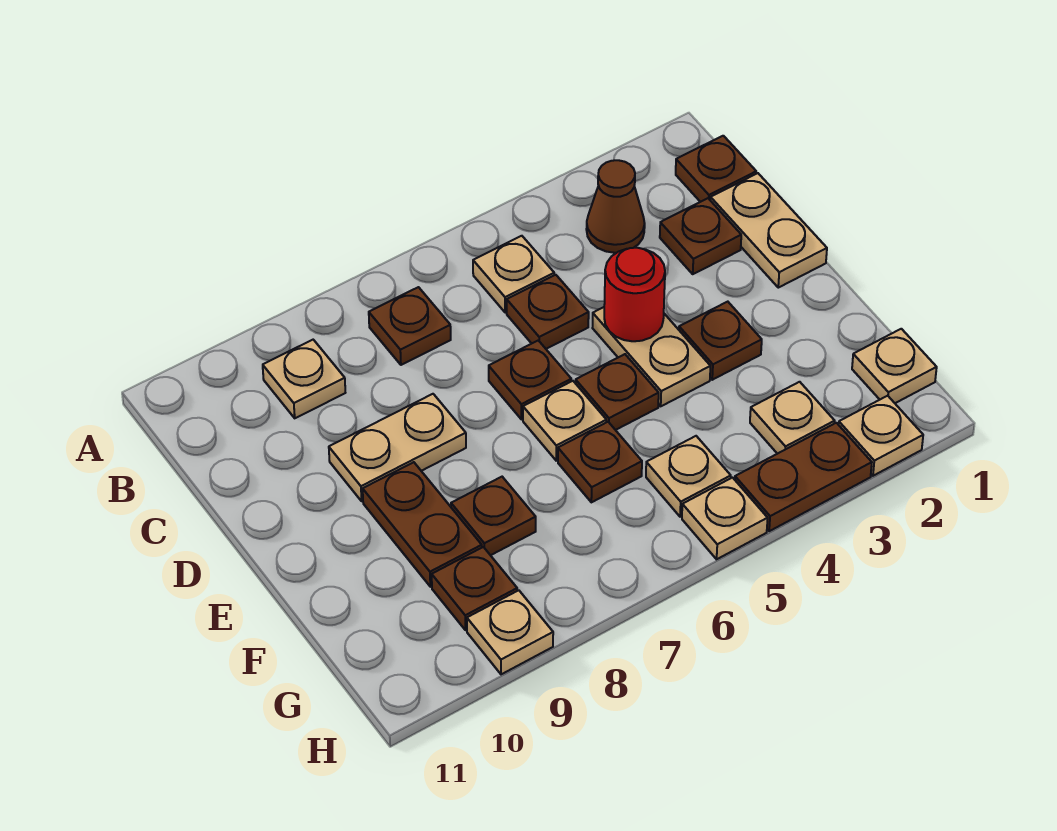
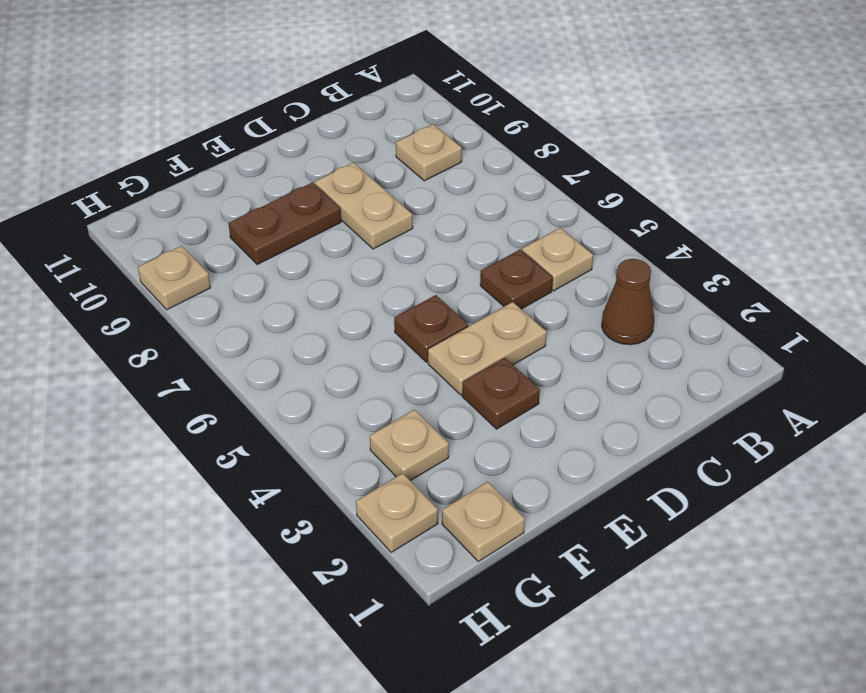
none -> brown plate B1 level 1
none -> brown plate B7 level 1
none -> tan plate C1:D1 level 1

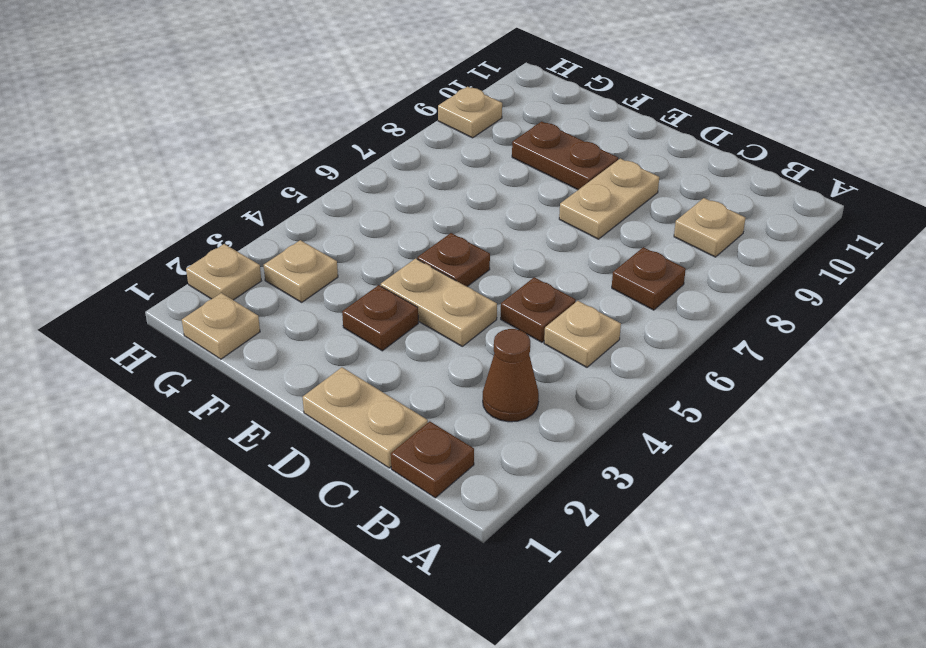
none -> brown plate C2 level 1
none -> brown plate D6 level 1
none -> tan plate E6 level 1

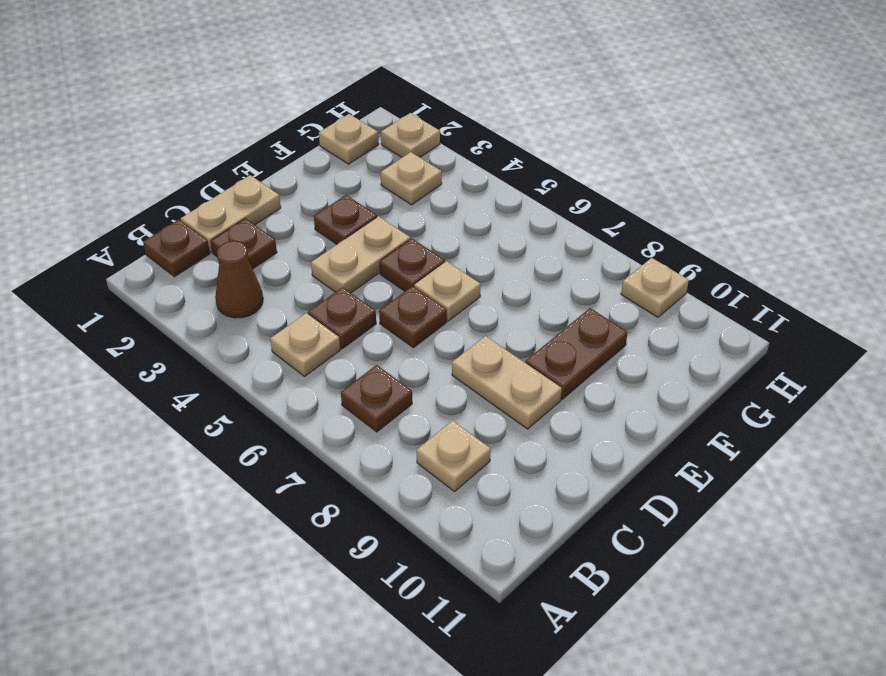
none -> brown plate F6 level 1
none -> brown plate F8 level 1
none -> tan plate G5 level 1

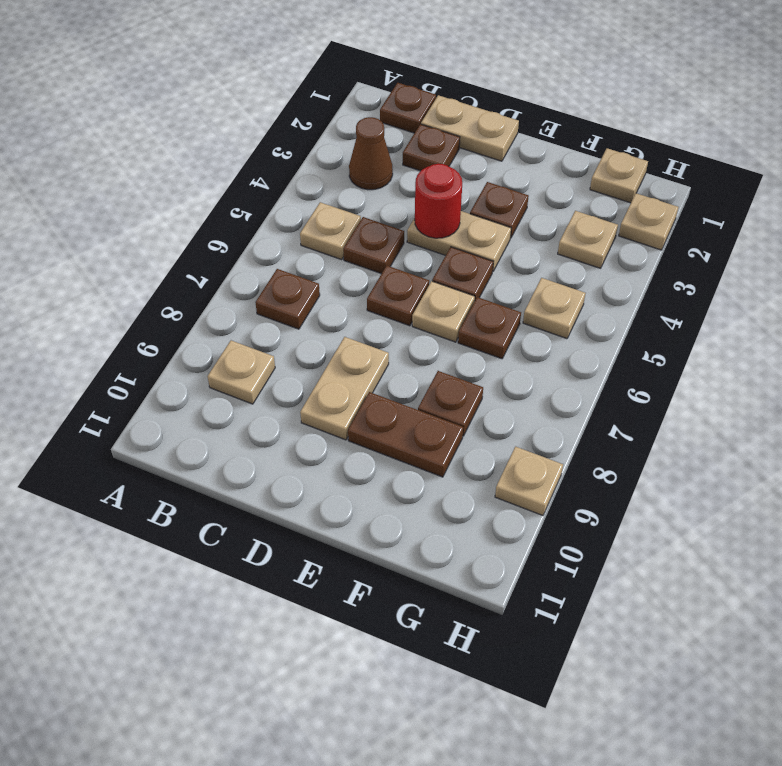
none -> brown plate G9 level 1
none -> brown plate H3:H4 level 1
none -> tan plate H5 level 1

